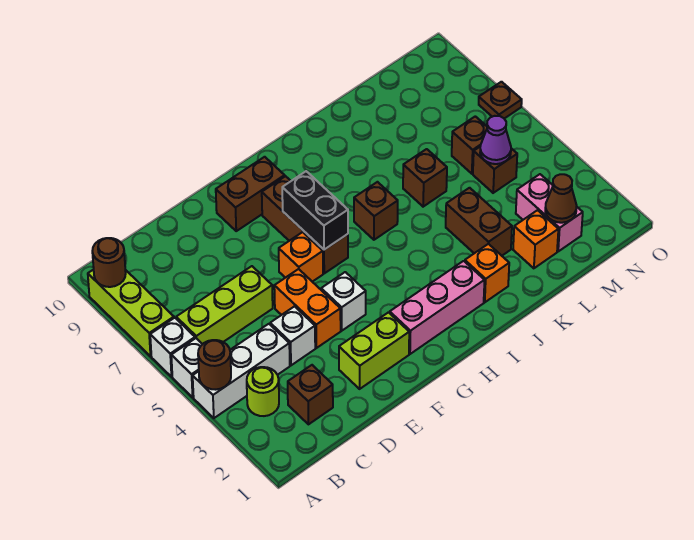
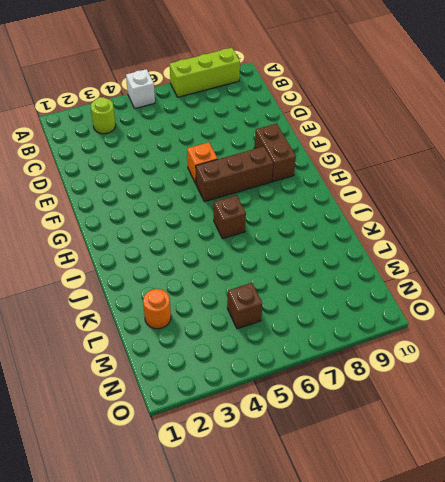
orange round brick L2 level 1 -> orange brick L2 level 1
none -> white brick A4:C4 level 1
none -> white brick A6 level 1
none -> lime brick B6:D6 level 1

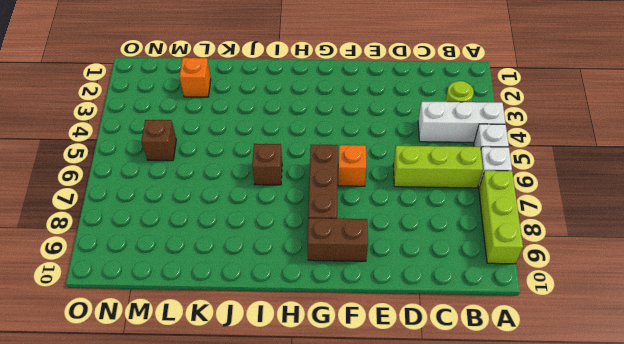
none -> brown brick C2 level 1
none -> white brick D4 level 1
none -> lime brick E2:F2 level 1

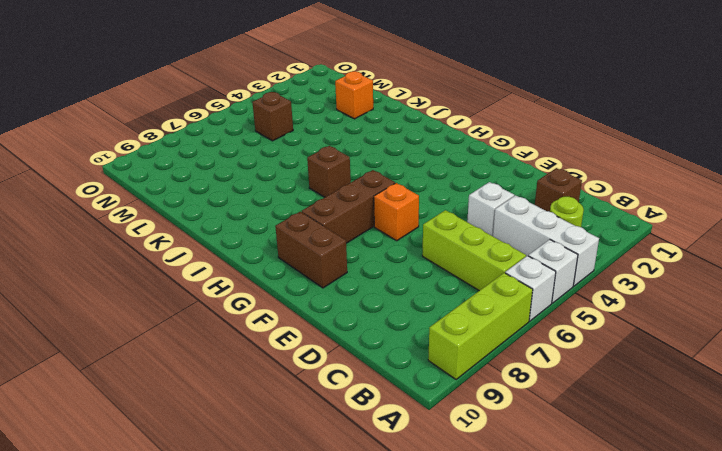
none -> lime brick E2:F2 level 1
none -> orange brick E4:E5 level 1
none -> white brick F4 level 1

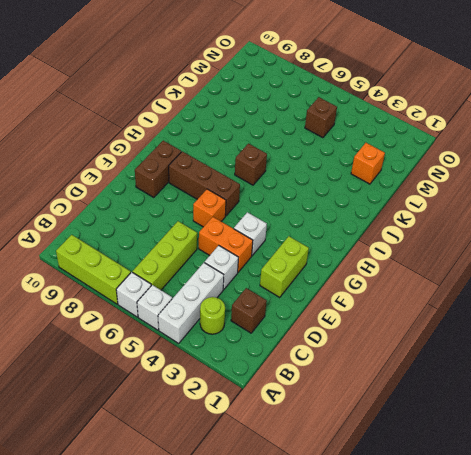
none -> pink brick G2:I2 level 1
none -> orange brick J2 level 1
none -> brown brick K3:K4 level 1

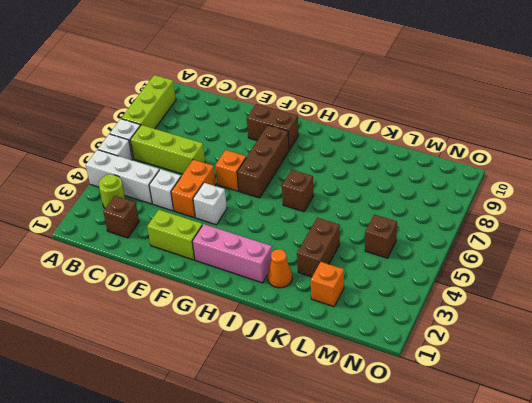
orange cone J2 level 1 -> orange brick J2 level 1
none -> brown brick K6 level 1
none -> pink brick M2:M3 level 1
none -> brown brick M6 level 1

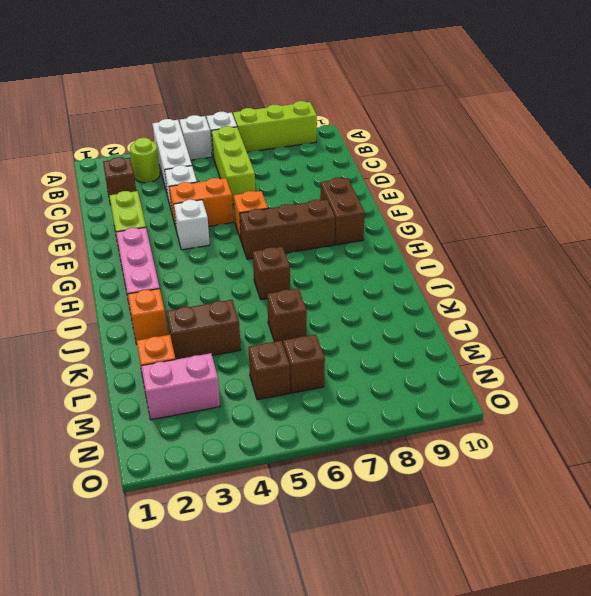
none -> brown plate O7 level 1
none -> brown round brick A4 level 2
none -> brown round brick A9 level 2

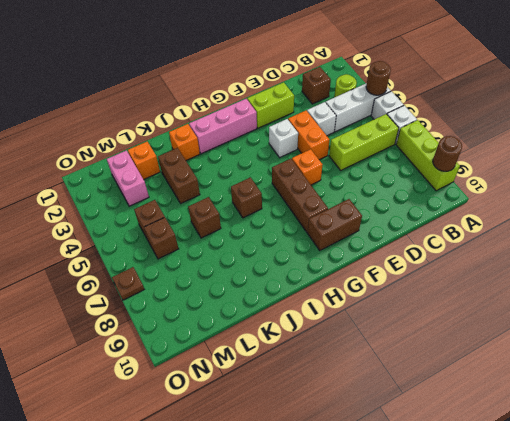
none -> black brick G6:G7 level 2
none -> brown cone M2 level 2
none -> purple cone M5 level 2

